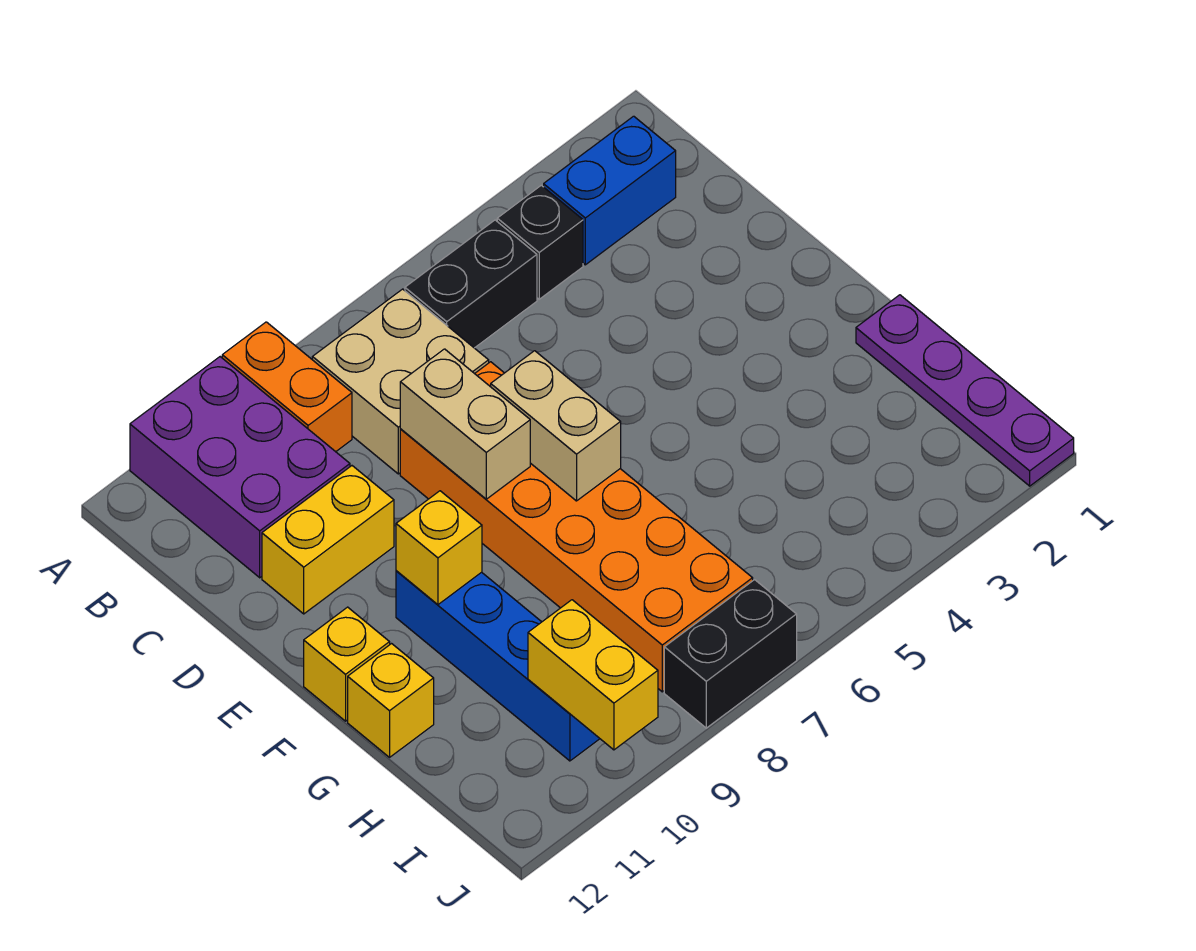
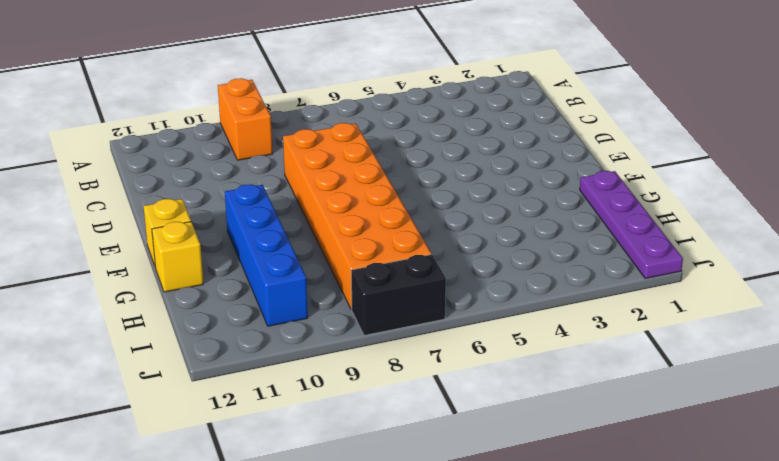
none -> purple brick A10:C11 level 1
none -> blue brick B2:B3 level 1
none -> black brick B4 level 1

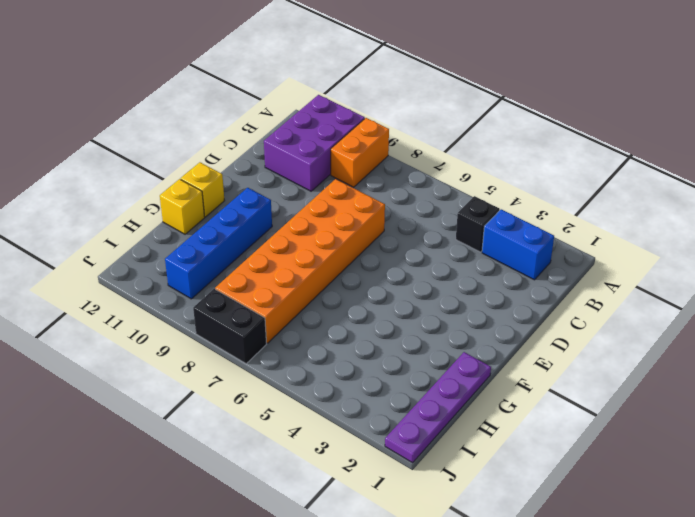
none -> black brick B5:B6 level 1
none -> tan brick B7:C8 level 1
none -> yellow brick D10:D11 level 1

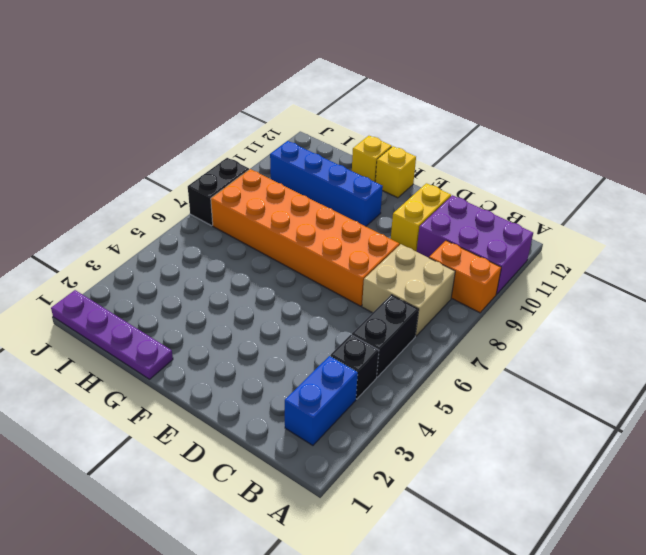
none -> tan brick D8:E8 level 2
none -> tan brick E7:F7 level 2
none -> yellow brick F10 level 2

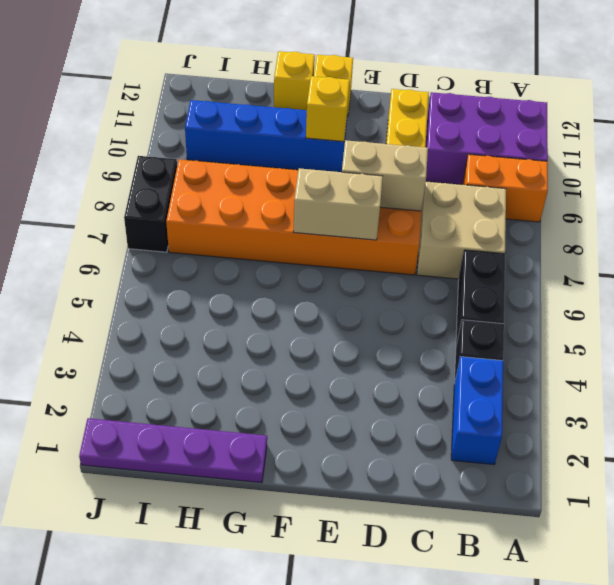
none -> yellow brick I10:J10 level 2

